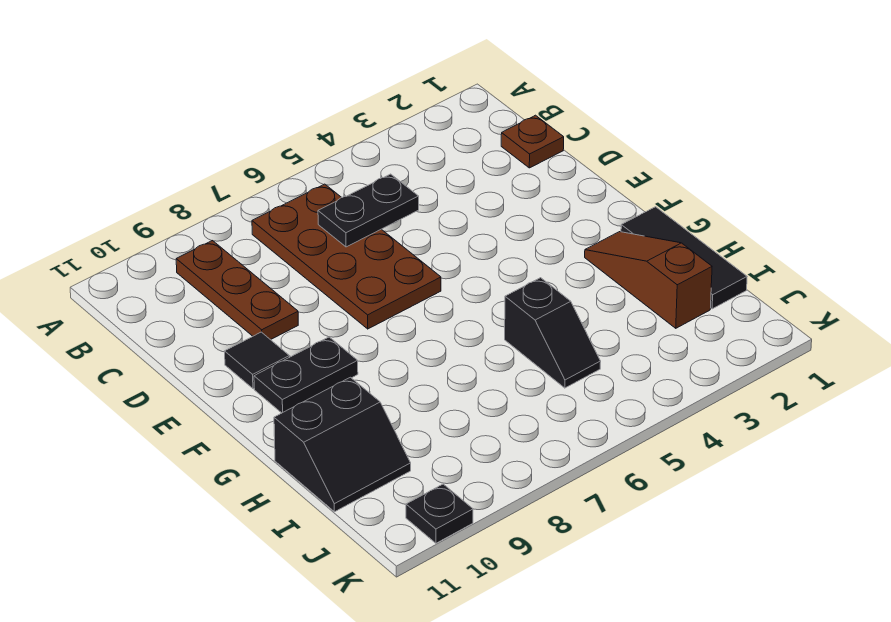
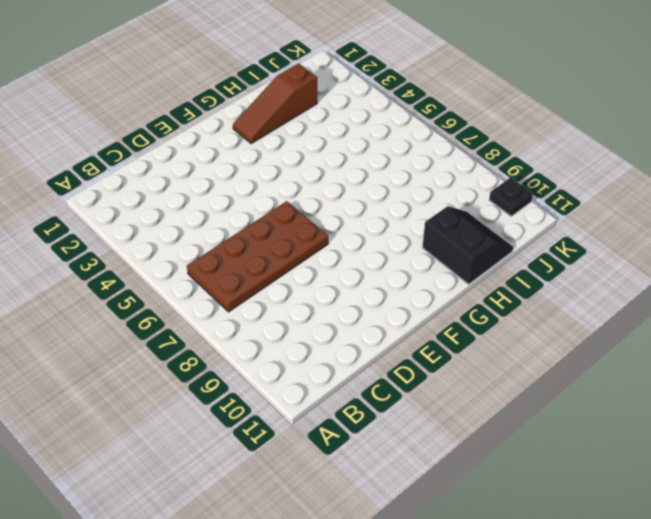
none -> brown plate B9:D9 level 1
none -> brown plate C1 level 1

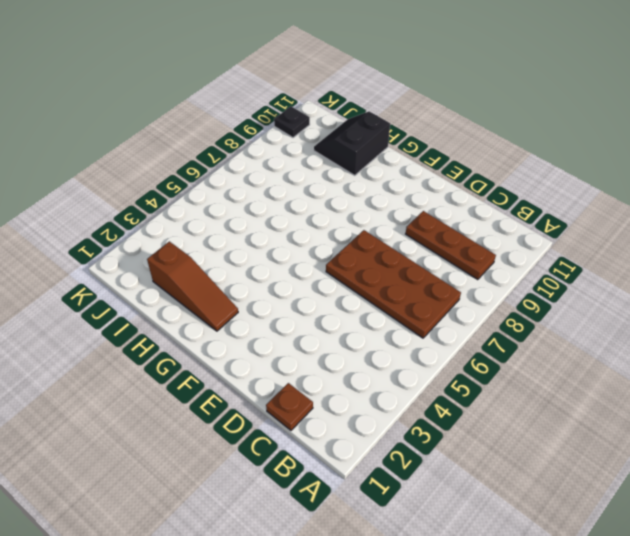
none -> black tile E10 level 1
none -> black plate F9:F10 level 1

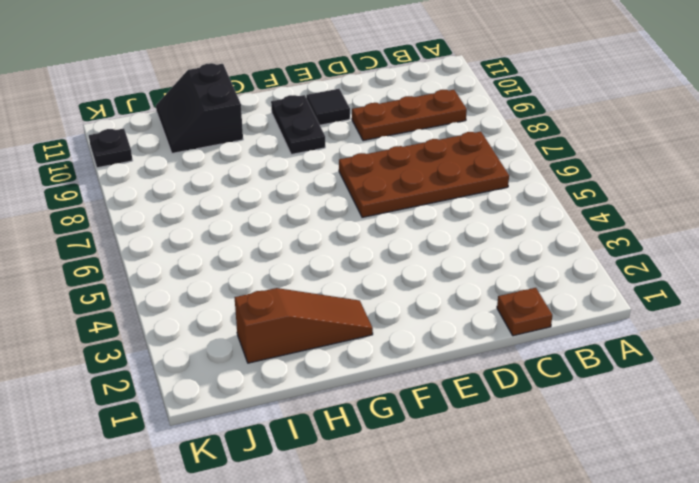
none -> black tile G1:I1 level 1
none -> black slope H5:I5 level 1 top H

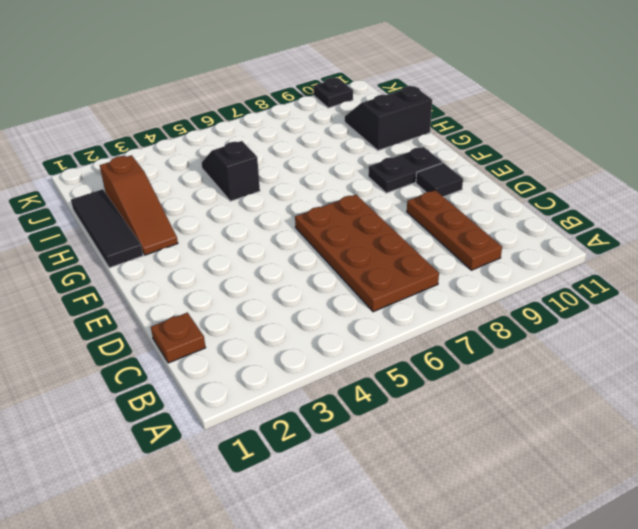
none -> black plate C5:C6 level 2

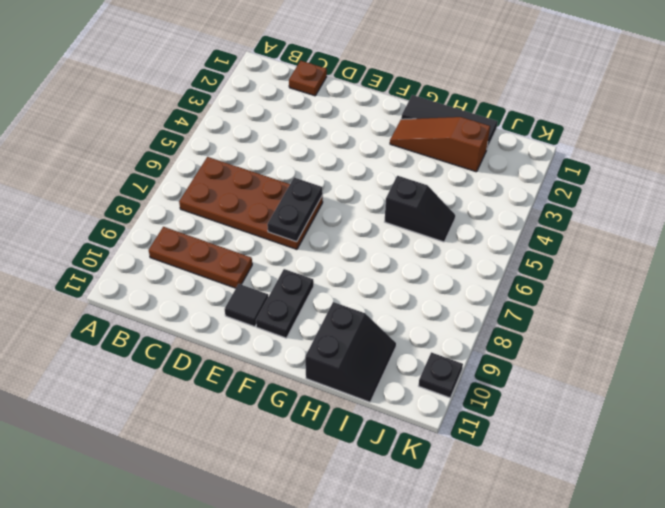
black plate E6:E7 level 2 -> black plate C5:C6 level 2

